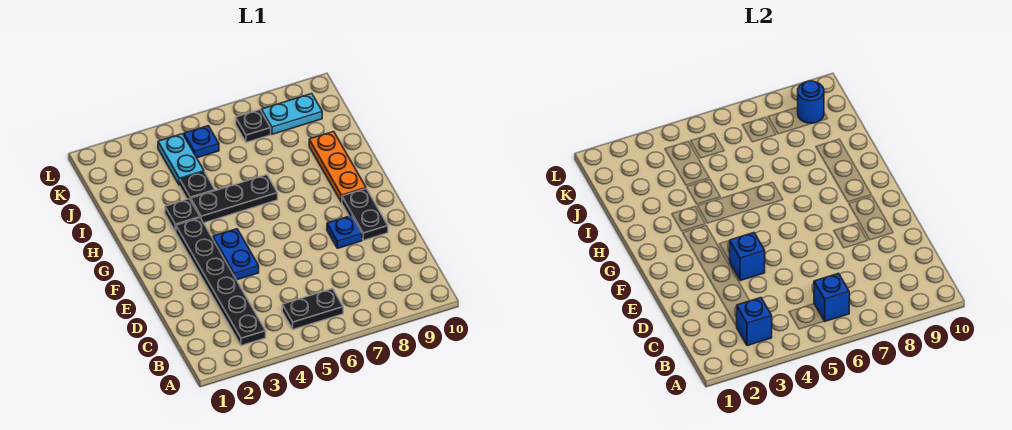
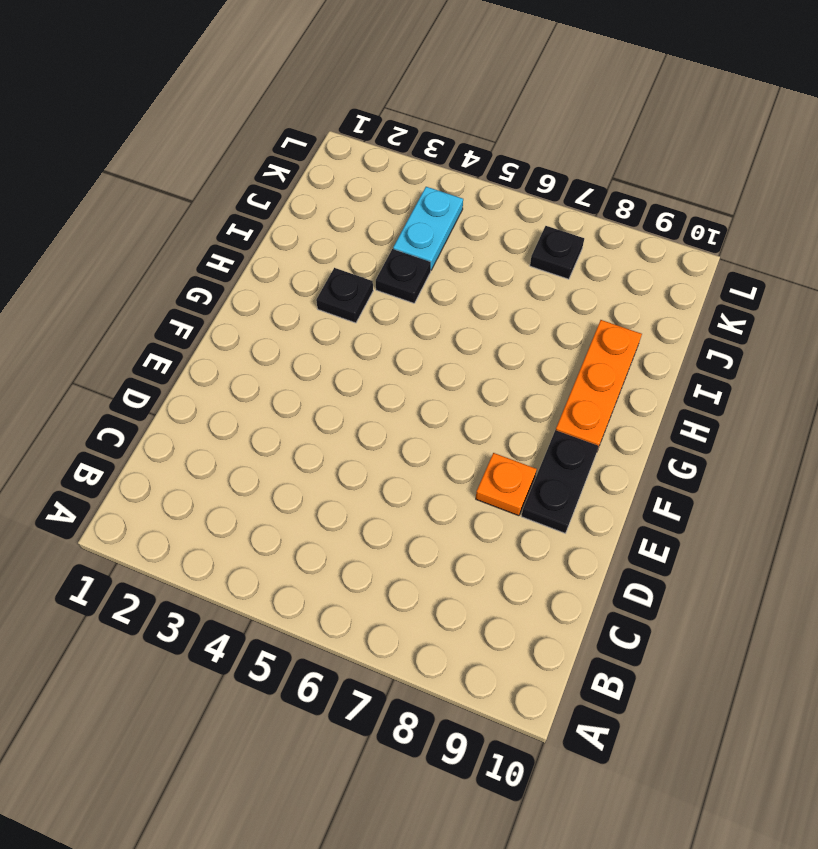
orange plate E8 level 1 -> blue plate E8 level 1
none -> black plate B3:G3 level 1
none -> black plate B5:B6 level 1
none -> blue plate E4:F4 level 1

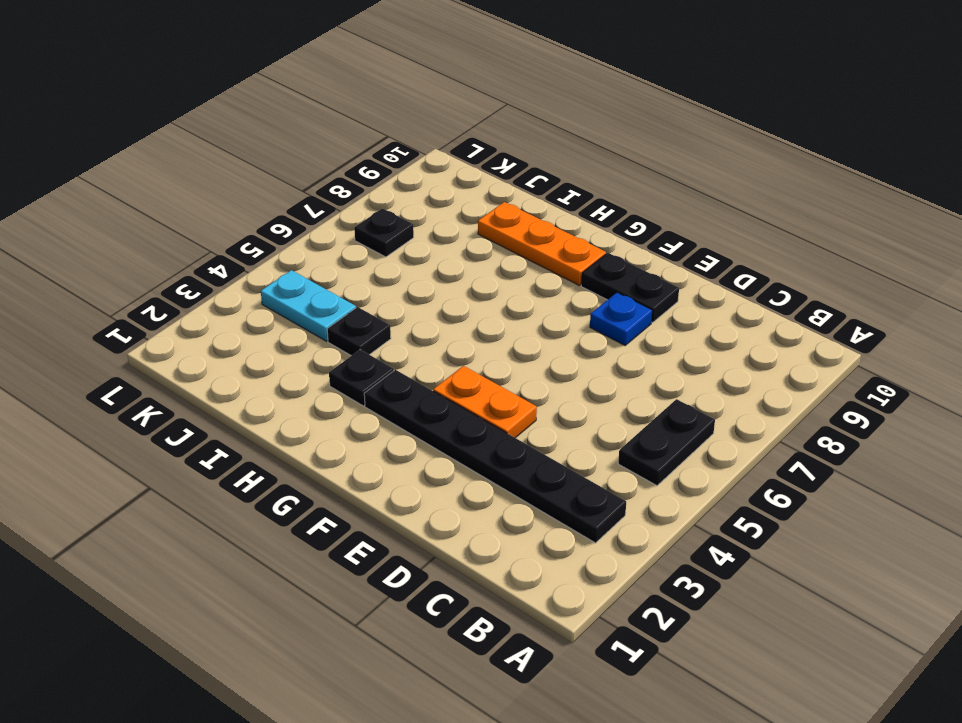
orange plate E4:F4 level 1 -> blue plate E4:F4 level 1
none -> black plate H4:H6 level 1
none -> blue plate K5 level 1
none -> cyan plate K8:K9 level 1

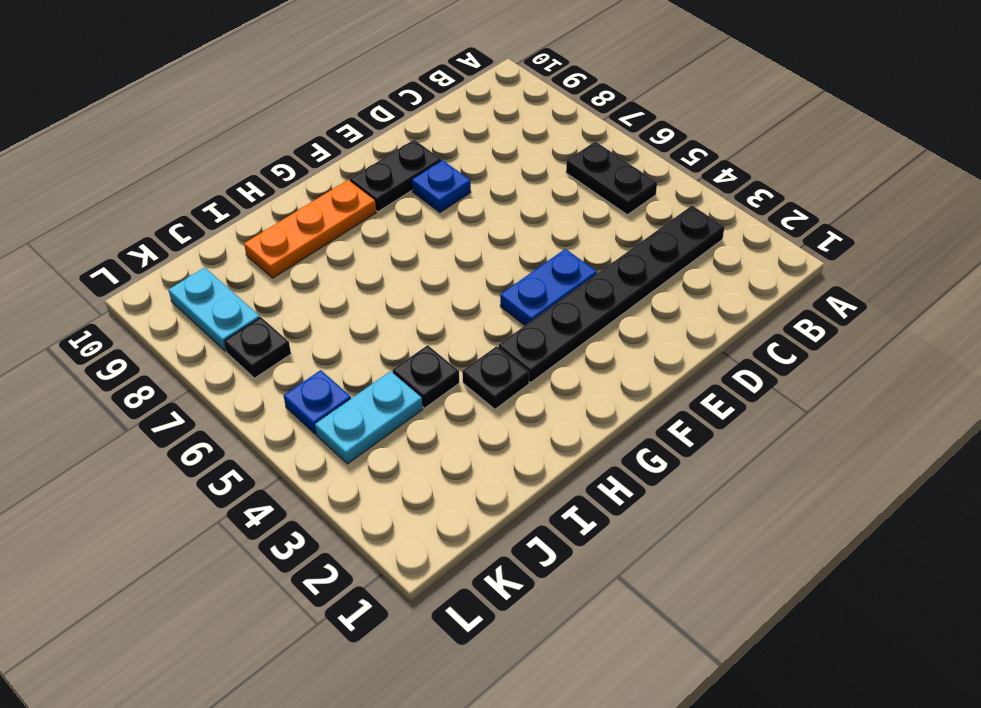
none -> black plate H4:H6 level 1
none -> blue brick B3 level 2
none -> blue brick B6 level 2

